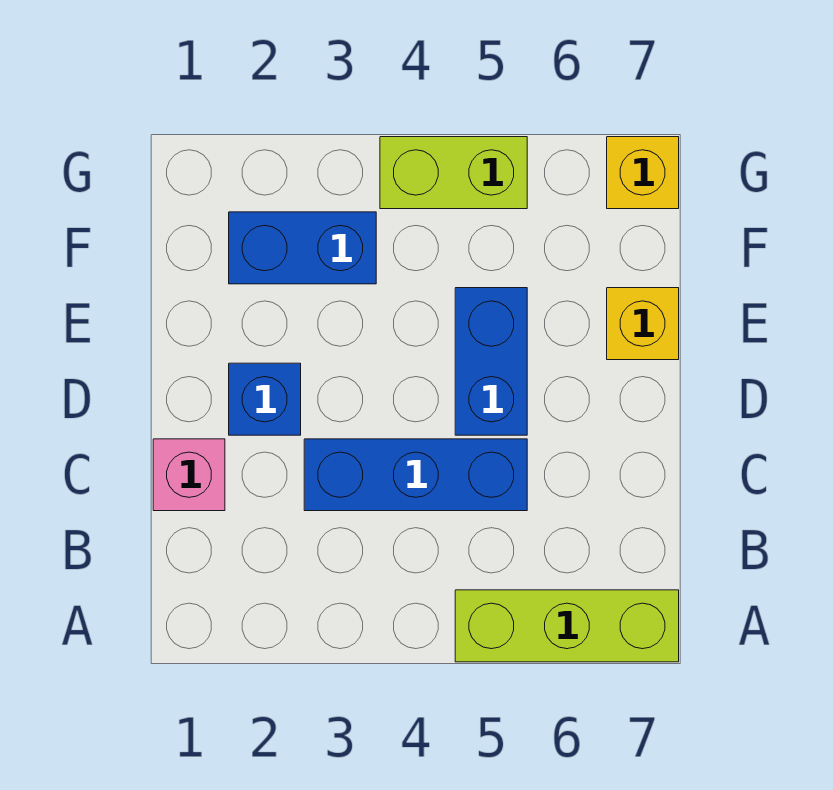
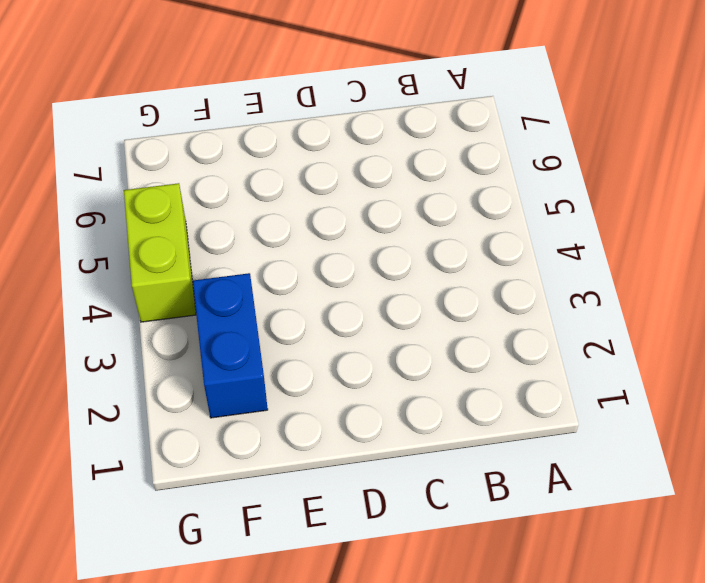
none -> lime brick A5:A7 level 1
none -> pink brick C1 level 1

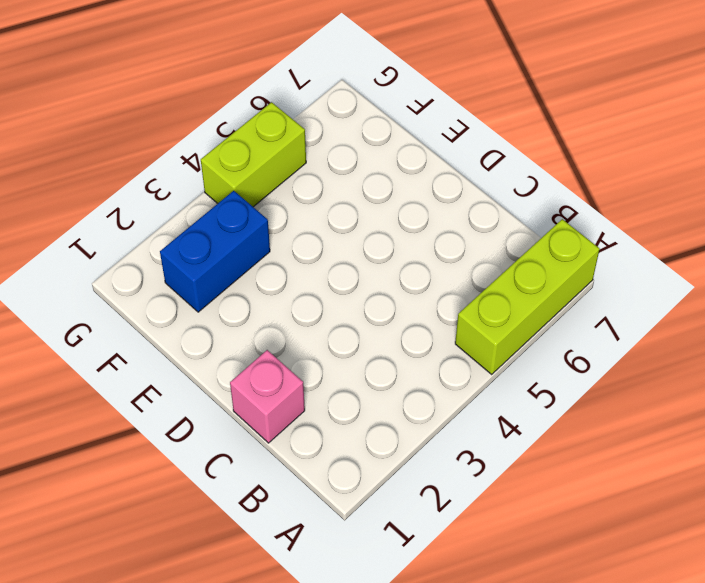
none -> blue brick C3:C5 level 1
none -> blue brick D2 level 1

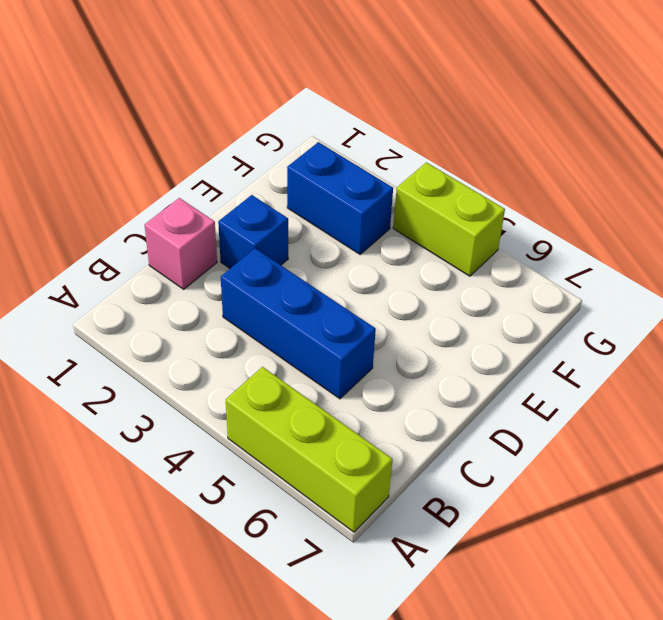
none -> blue brick D5:E5 level 1
none -> yellow brick E7 level 1

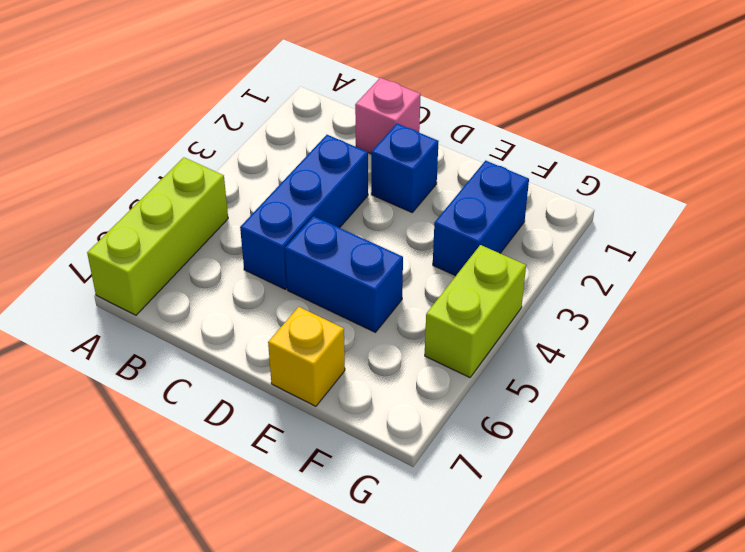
none -> yellow brick G7 level 1

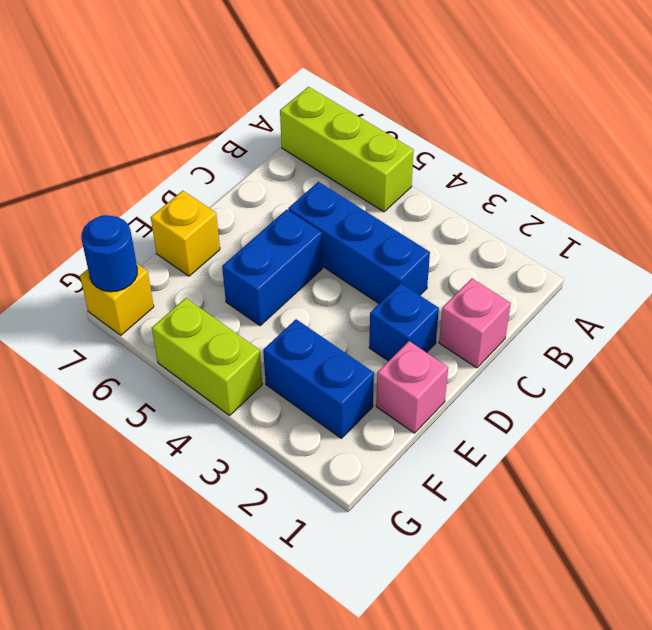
pink brick E1 level 1 -> none
blue round brick G7 level 2 -> none

